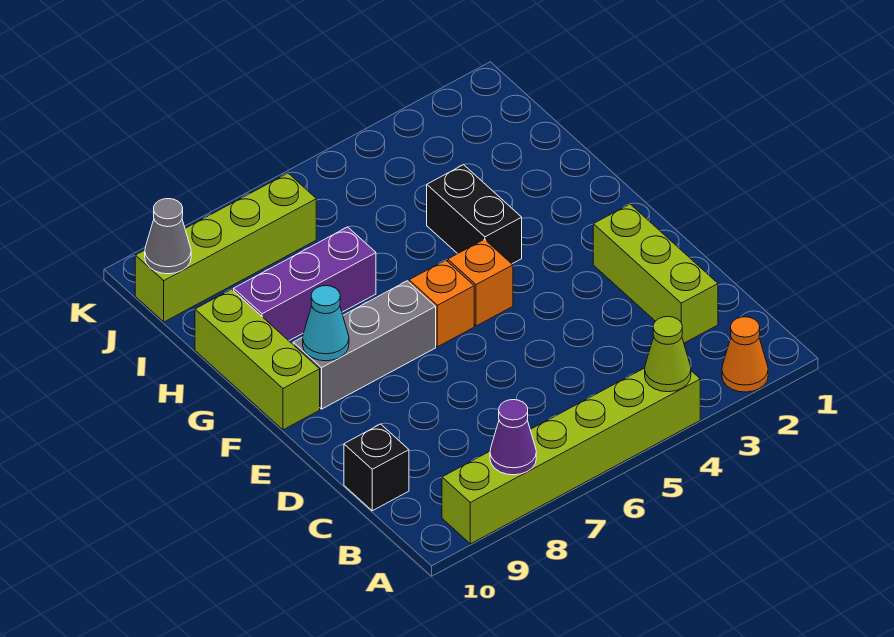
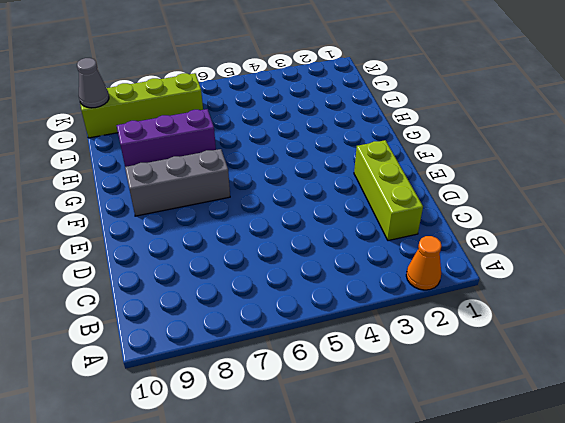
none -> lime brick A4:A9 level 1
none -> black brick C10 level 1
none -> orange brick F5 level 1

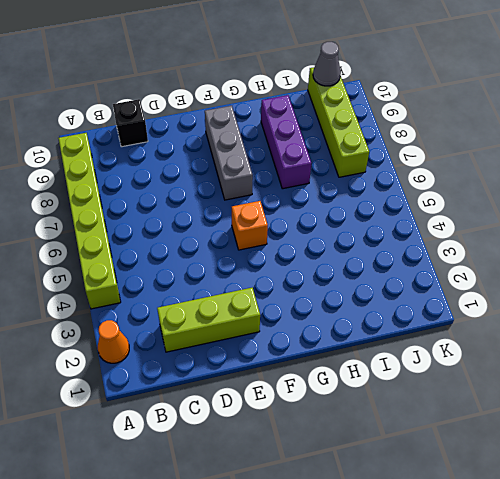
none -> orange brick F6 level 1
none -> lime brick F10:H10 level 1
none -> black brick G4:H4 level 1

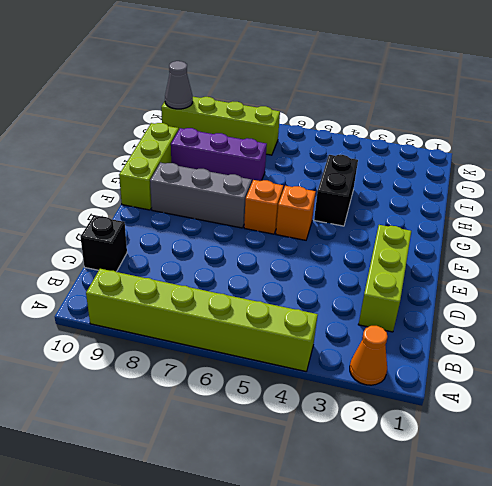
none -> lime cone A4 level 2
none -> purple cone A8 level 2
none -> cyan cone F9 level 2

